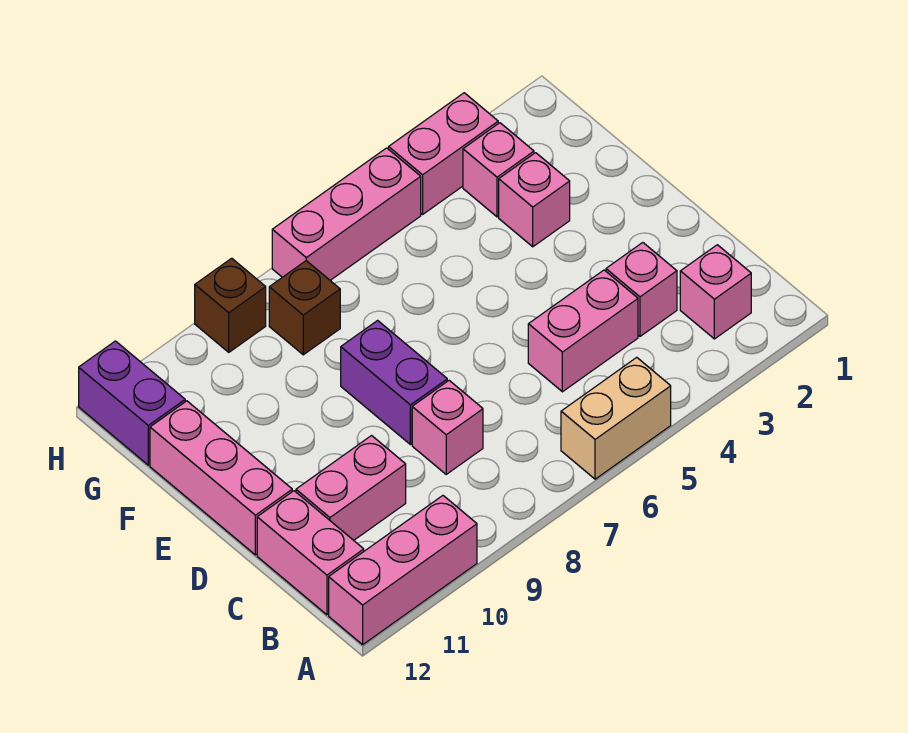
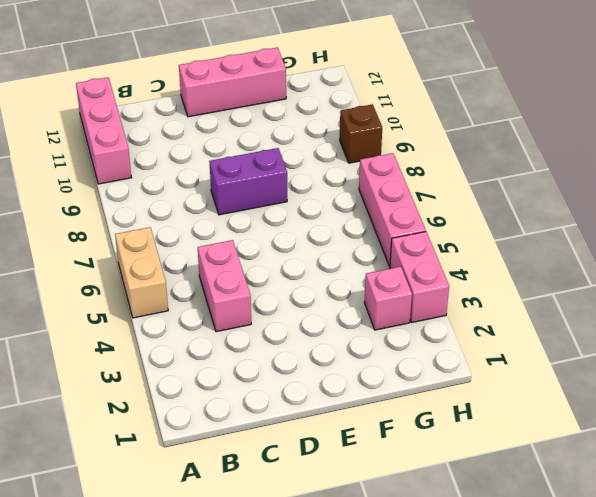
none -> pink brick B2 level 1
none -> pink brick B12:C12 level 1
none -> pink brick C3 level 1

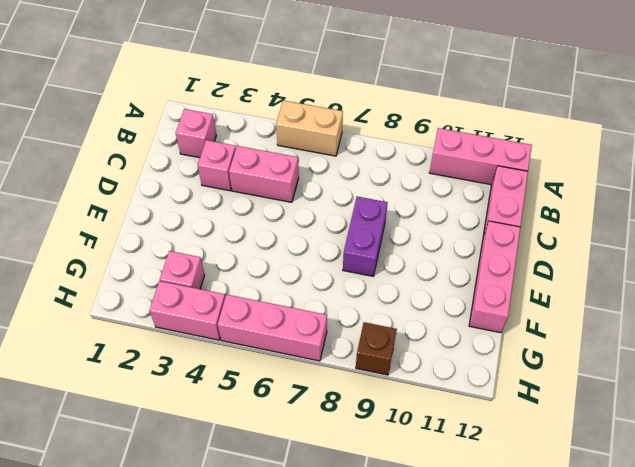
none -> pink brick C8 level 1
none -> pink brick C10:C11 level 1
none -> pink brick F3 level 1

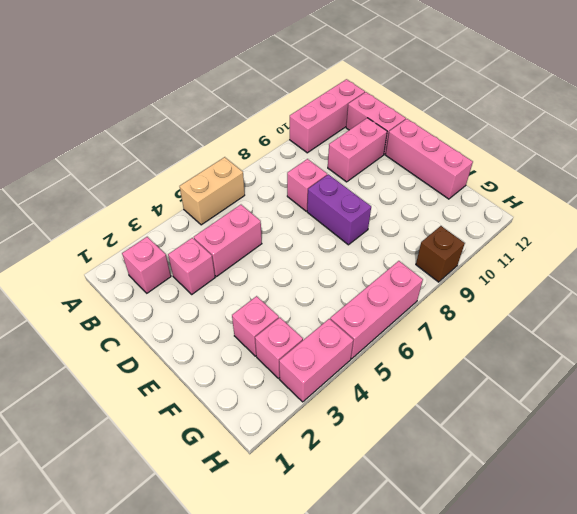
none -> brown brick G8 level 1
none -> purple brick G12:H12 level 1

